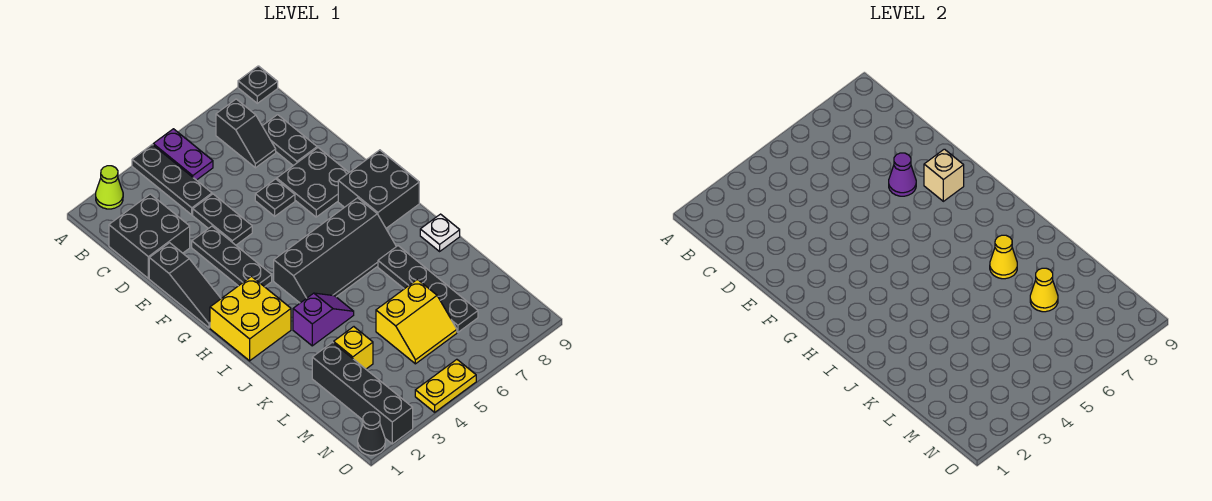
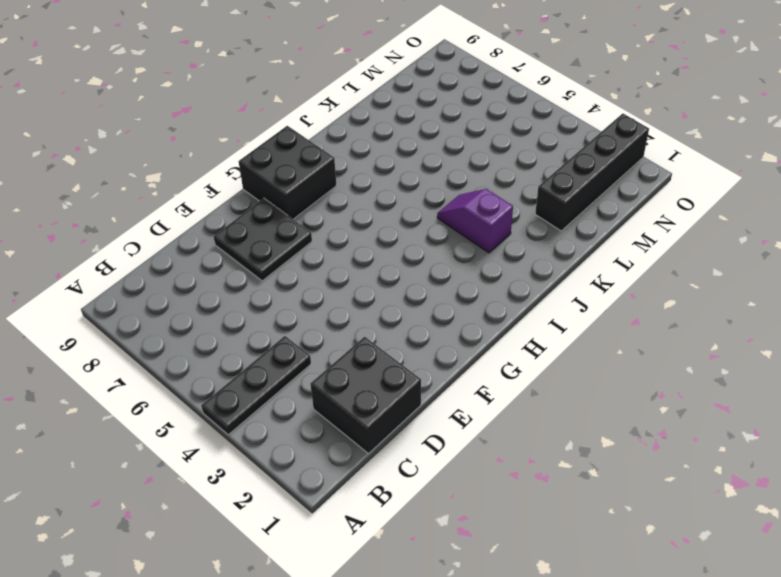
none -> lime cone A2 level 1
none -> purple plate A5:B5 level 1
none -> black plate A9 level 1

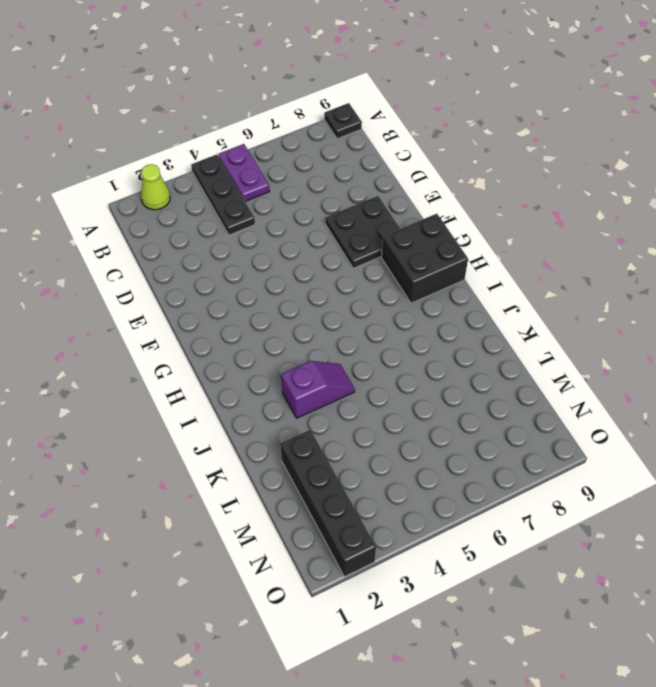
none -> black slope B7:C7 level 1 top B
none -> black brick C1:D2 level 1
none -> black plate C8:D8 level 1

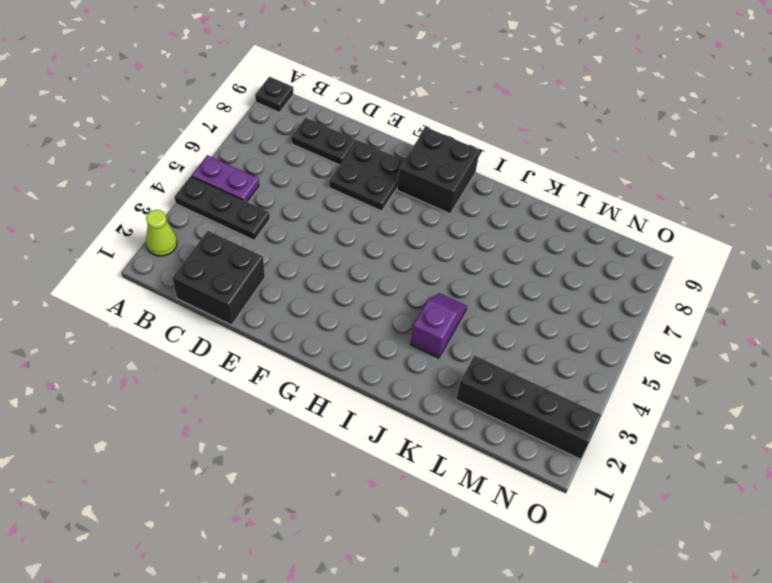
none -> black slope B7:C7 level 1 top B
none -> black plate D4:E4 level 1
none -> black slope E1:G1 level 1 top E

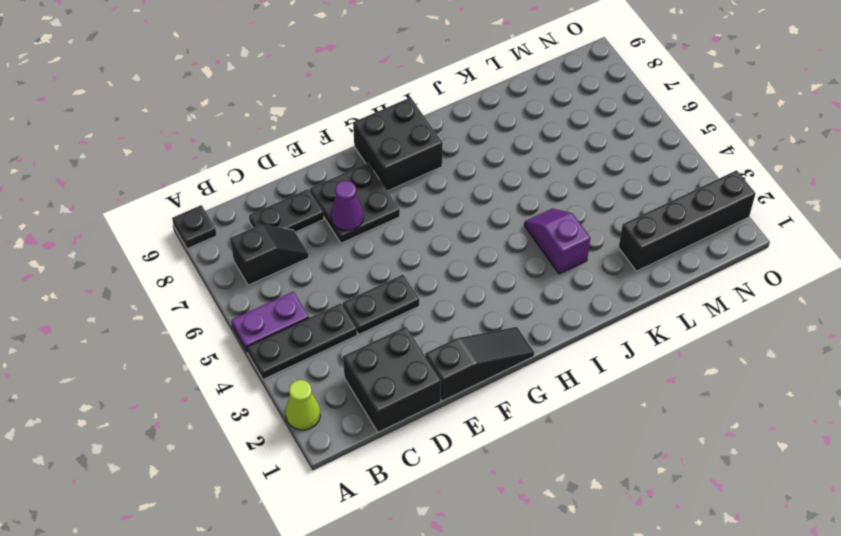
none -> black plate E3:G3 level 1
none -> black plate E6 level 1
none -> yellow brick H1:I2 level 1

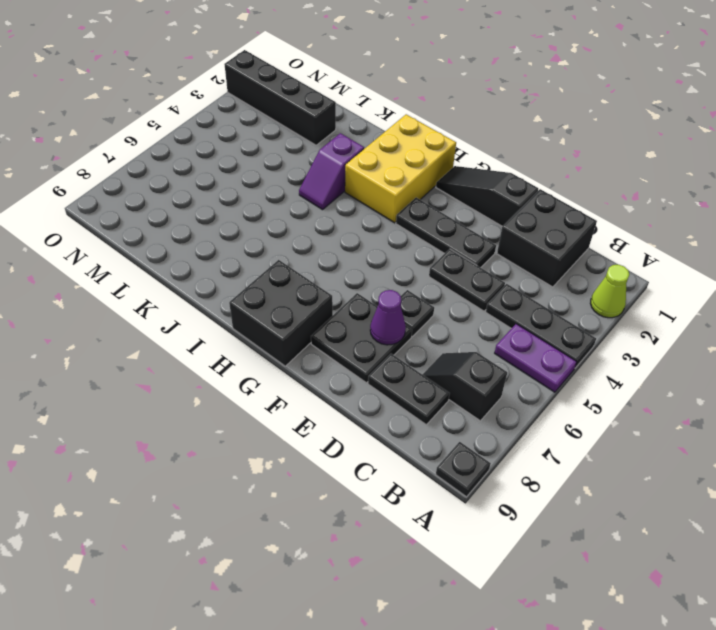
yellow brick H1:I3 level 1 -> yellow brick H1:I2 level 1
none -> black slope H4:I7 level 1 top H
none -> black plate J7:M7 level 1
none -> white plate J9 level 1

